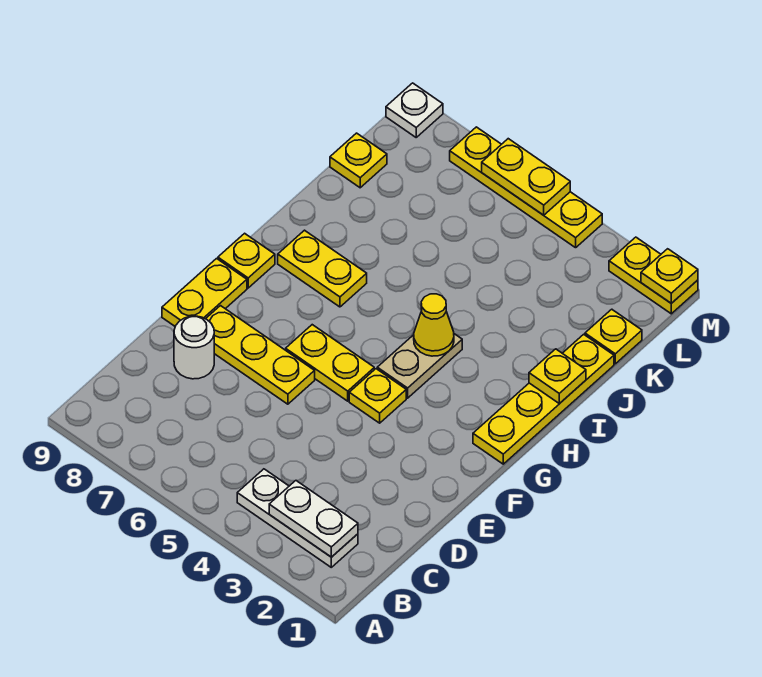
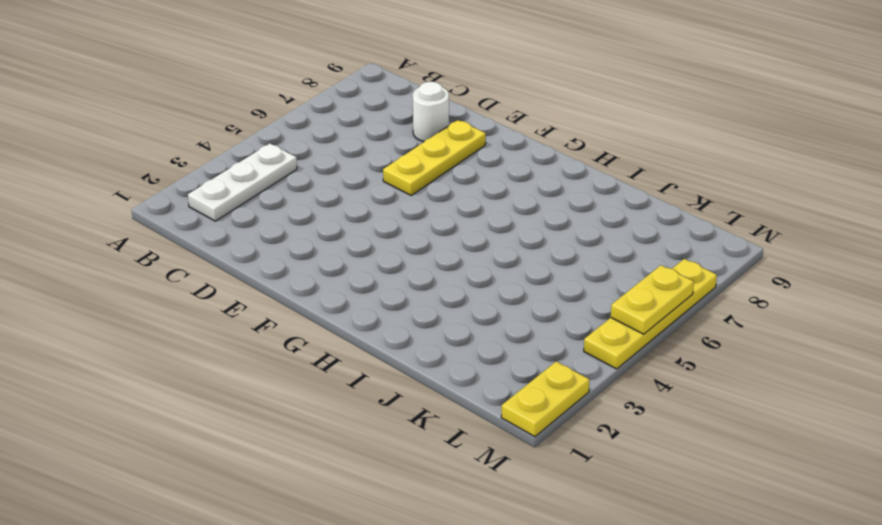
none -> yellow plate E9:F9 level 1
none -> yellow plate F4 level 1
none -> yellow plate F5:F6 level 1

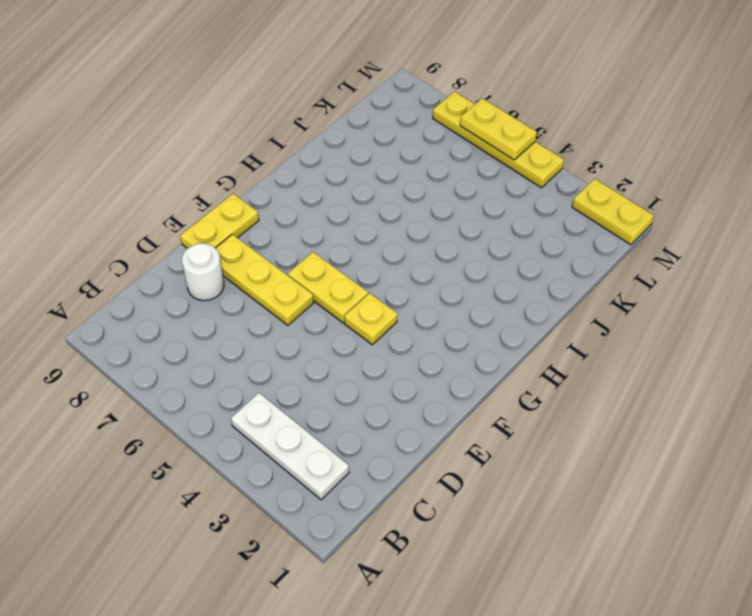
none -> yellow plate G1:J1 level 1
none -> tan plate G4:H4 level 1
none -> yellow plate G9 level 1

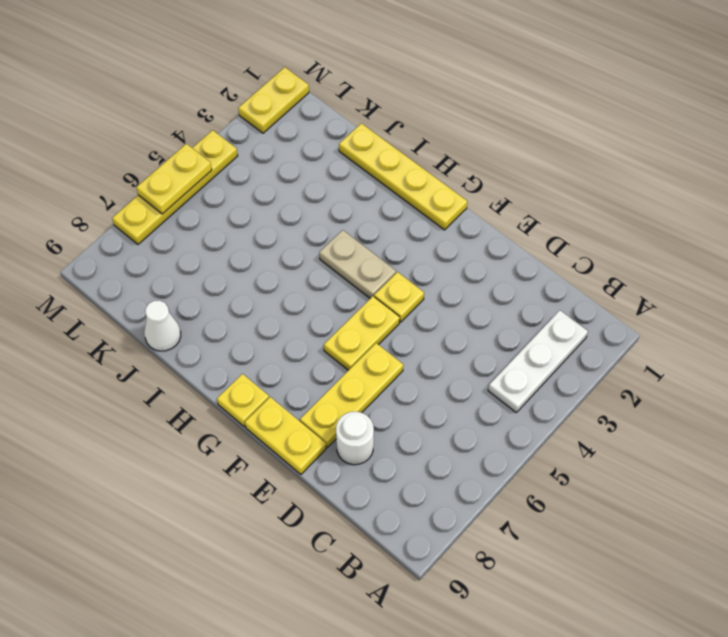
white cone J9 level 1 -> none
none -> yellow plate H7:H8 level 1
none -> yellow plate K1 level 1
none -> yellow plate K9 level 1

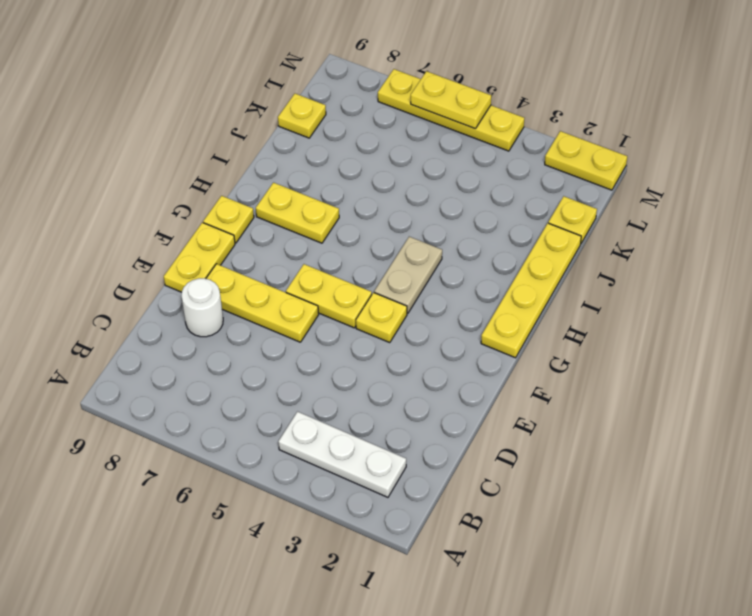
none -> white plate M9 level 1
none -> white plate B2:B3 level 2
none -> yellow cone H4 level 2

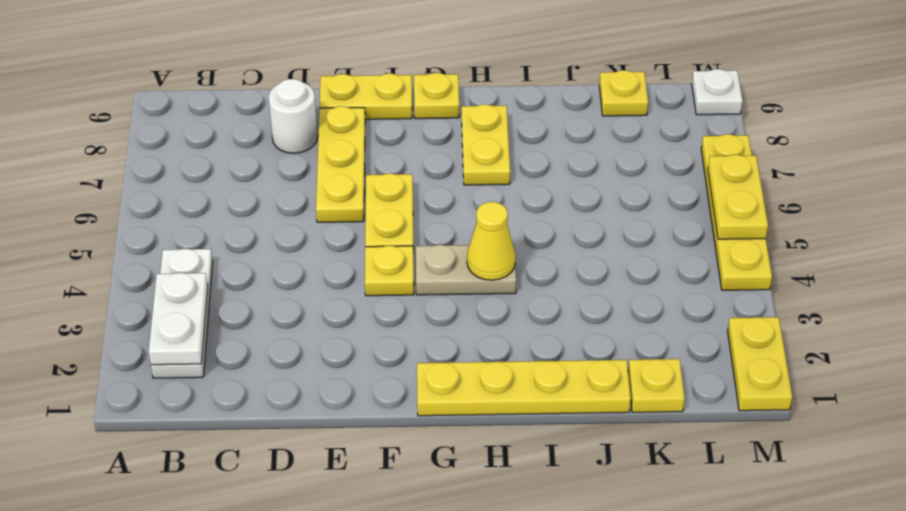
none -> yellow plate I1 level 2
none -> yellow plate M1 level 2

